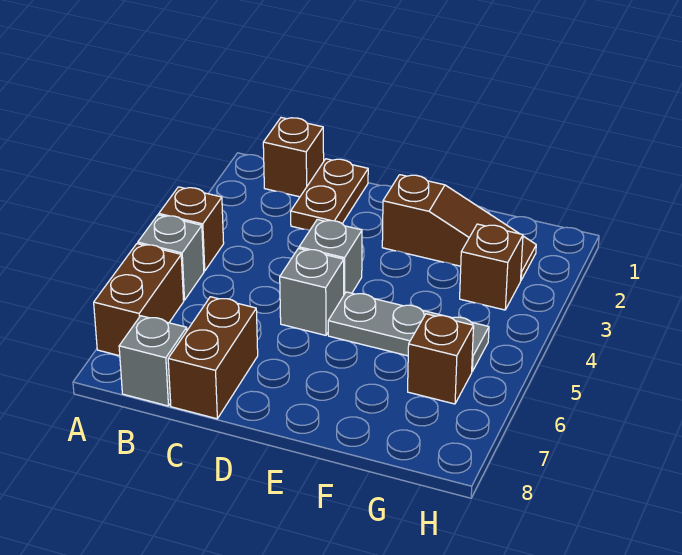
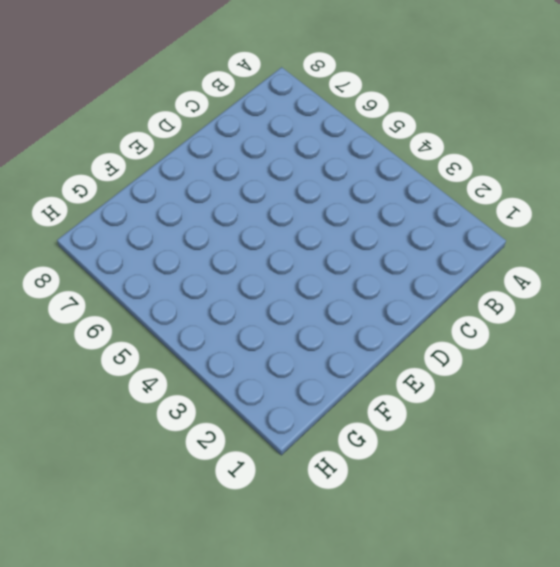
none -> brown brick A4 level 1
none -> grey brick A5 level 1
none -> brown brick A6:A7 level 1

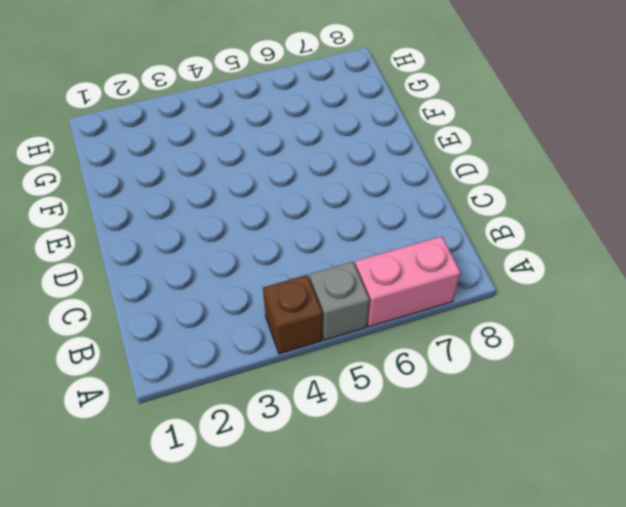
pink brick A6:A7 level 1 -> brown brick A6:A7 level 1
none -> brown brick B1 level 1
none -> grey brick B8 level 1
none -> brown plate C1:C2 level 1

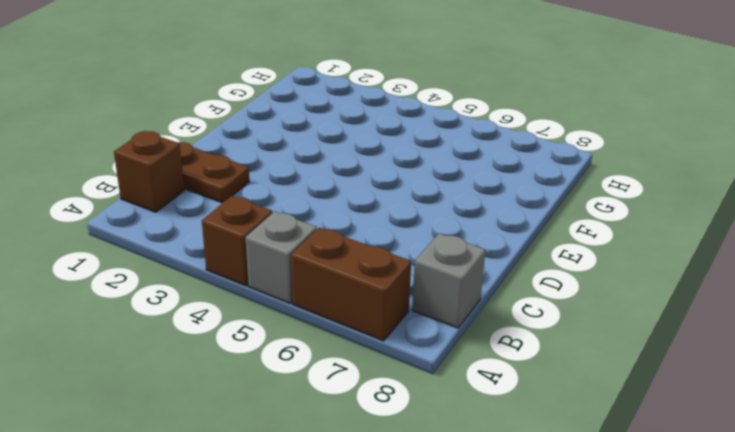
none -> brown brick C7:C8 level 1
none -> grey brick D4 level 1
none -> grey brick D5 level 1

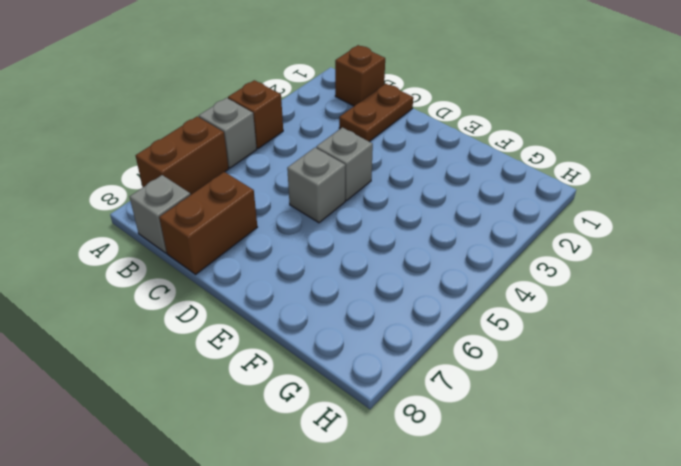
none -> brown slope E2:G2 level 1 top E
none -> grey plate E5:G5 level 1
none -> brown brick G3 level 1

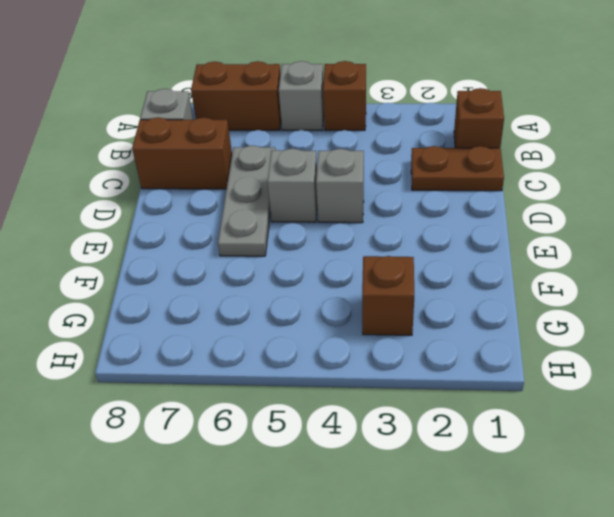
grey plate C6:E6 level 1 -> grey plate E5:G5 level 1
none -> brown slope E2:G2 level 1 top E
none -> brown brick G6 level 1

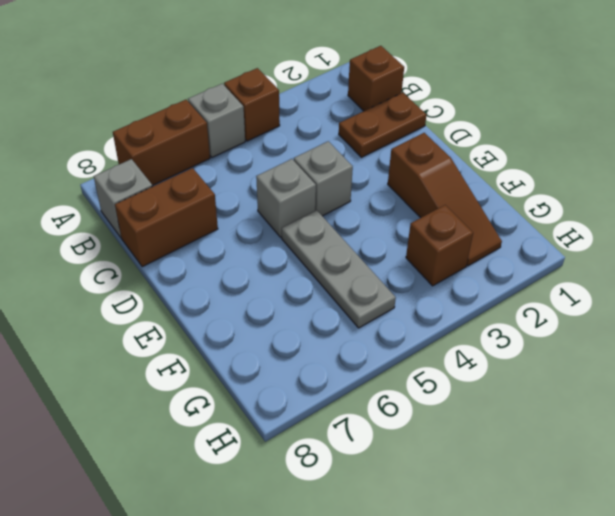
none -> brown brick G6 level 1

